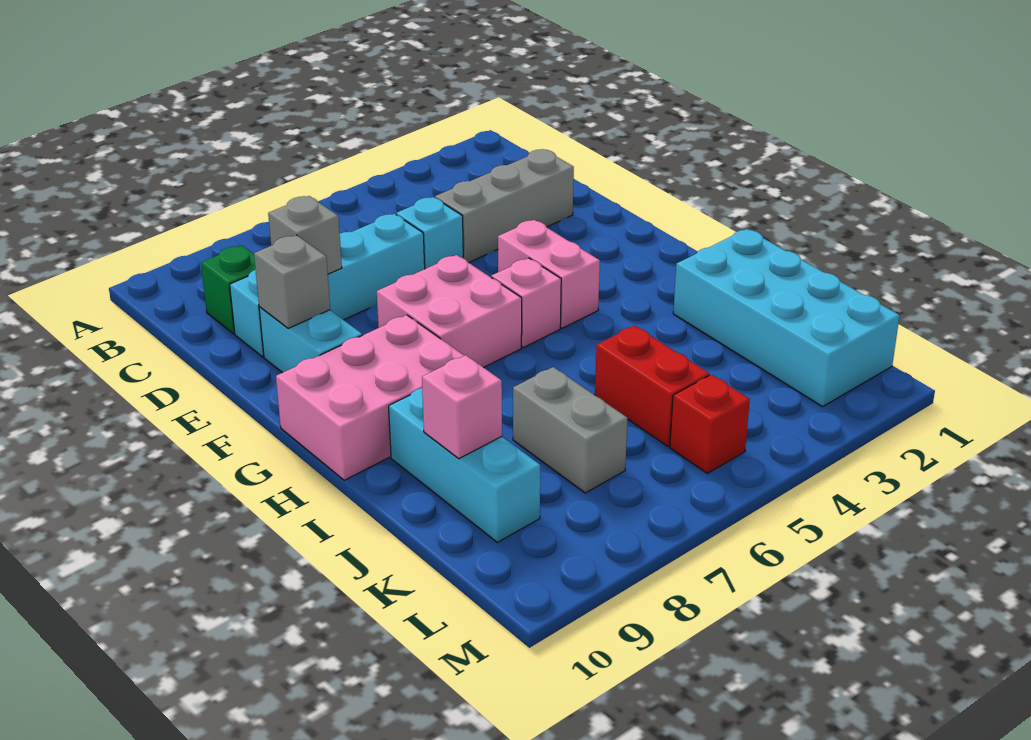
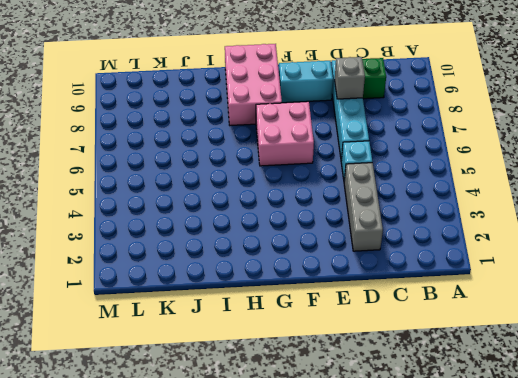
none -> pink brick F4:G4 level 1
none -> pink brick G5 level 1
none -> cyan brick I1:L2 level 1

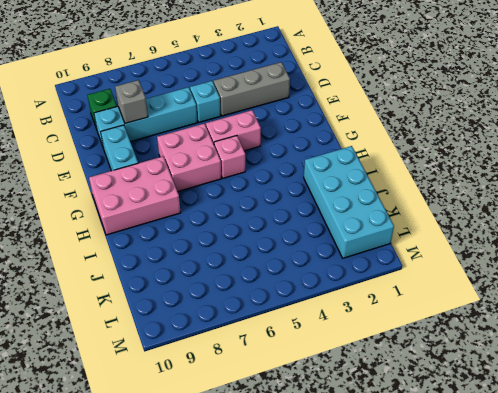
pink brick F4:F5 level 1 -> pink brick F4:G4 level 1
none -> cyan brick I9:K9 level 1
none -> red brick J5:K5 level 1
none -> grey brick J7:K7 level 1

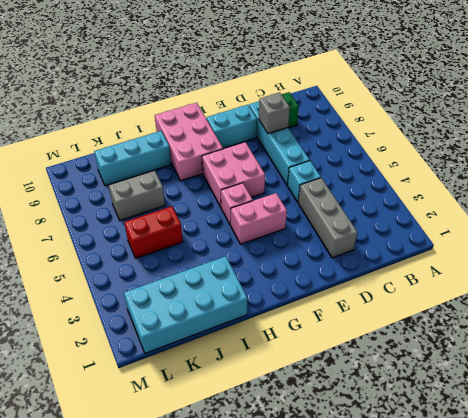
none -> red brick L5 level 1
none -> grey brick E9 level 2
none -> pink brick J9 level 2

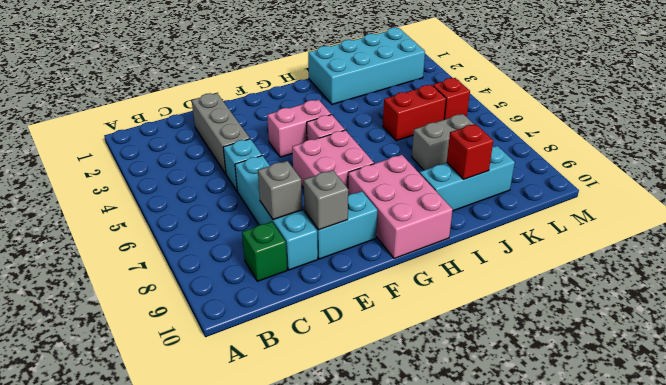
red brick J9 level 2 -> pink brick J9 level 2

